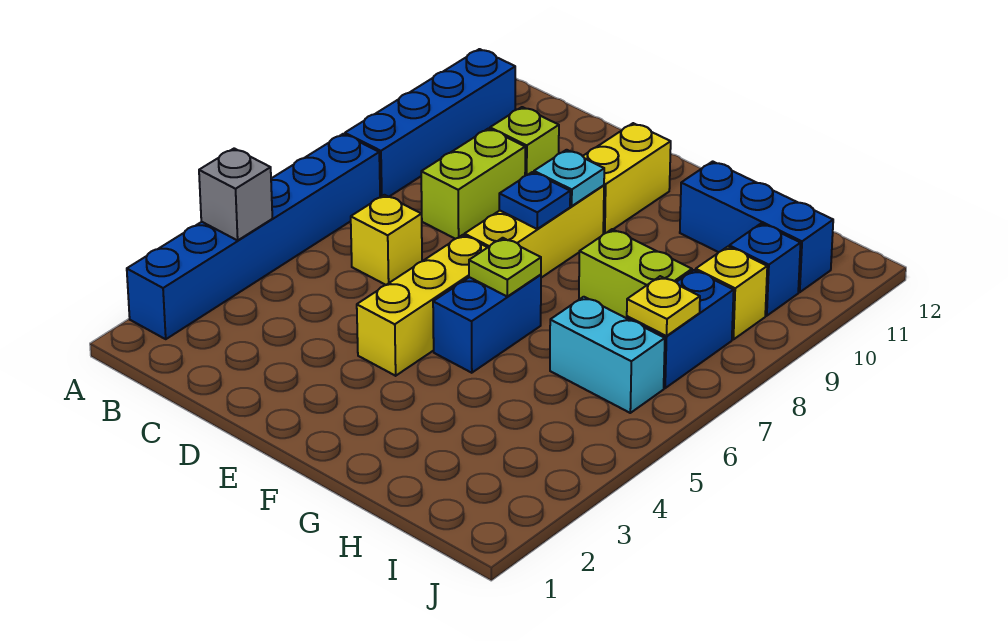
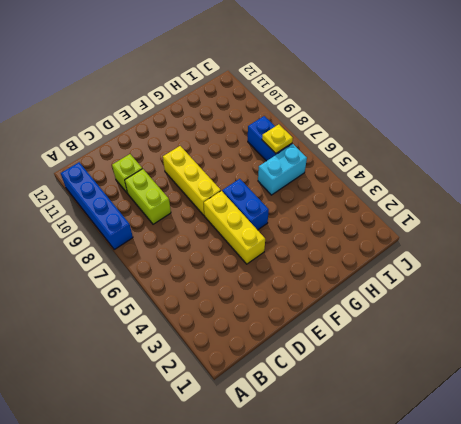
none -> blue brick A2:A7 level 1
none -> yellow brick C6 level 1
none -> yellow brick E10:E11 level 1

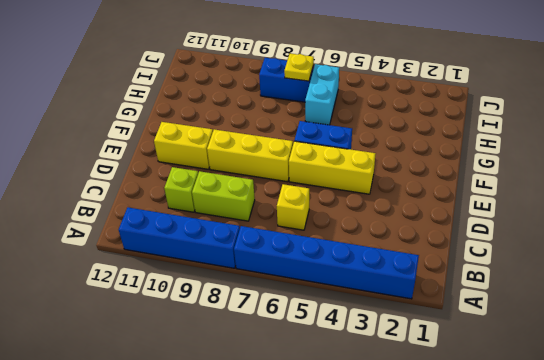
none -> lime brick G8:H8 level 1
none -> blue brick G11:I11 level 1
none -> yellow brick I9 level 1

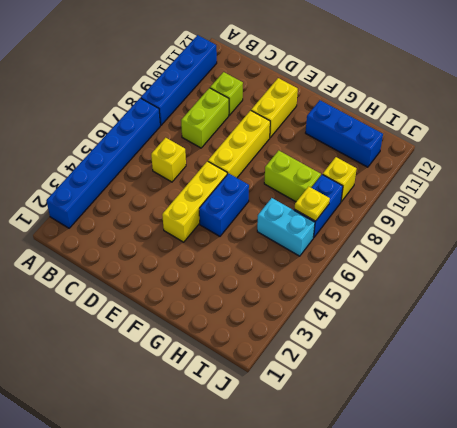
none -> blue brick I10 level 1
none -> grey brick A4 level 2
none -> blue plate E8 level 2

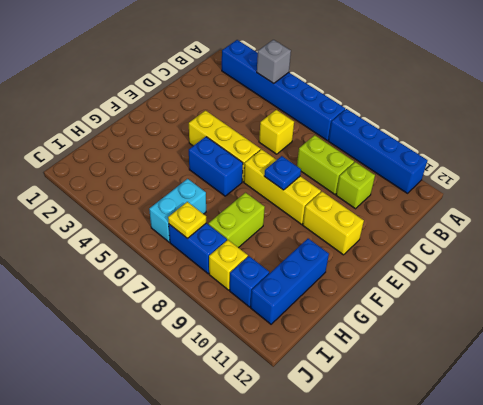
none -> cyan plate E9 level 2
none -> lime plate F6 level 2

